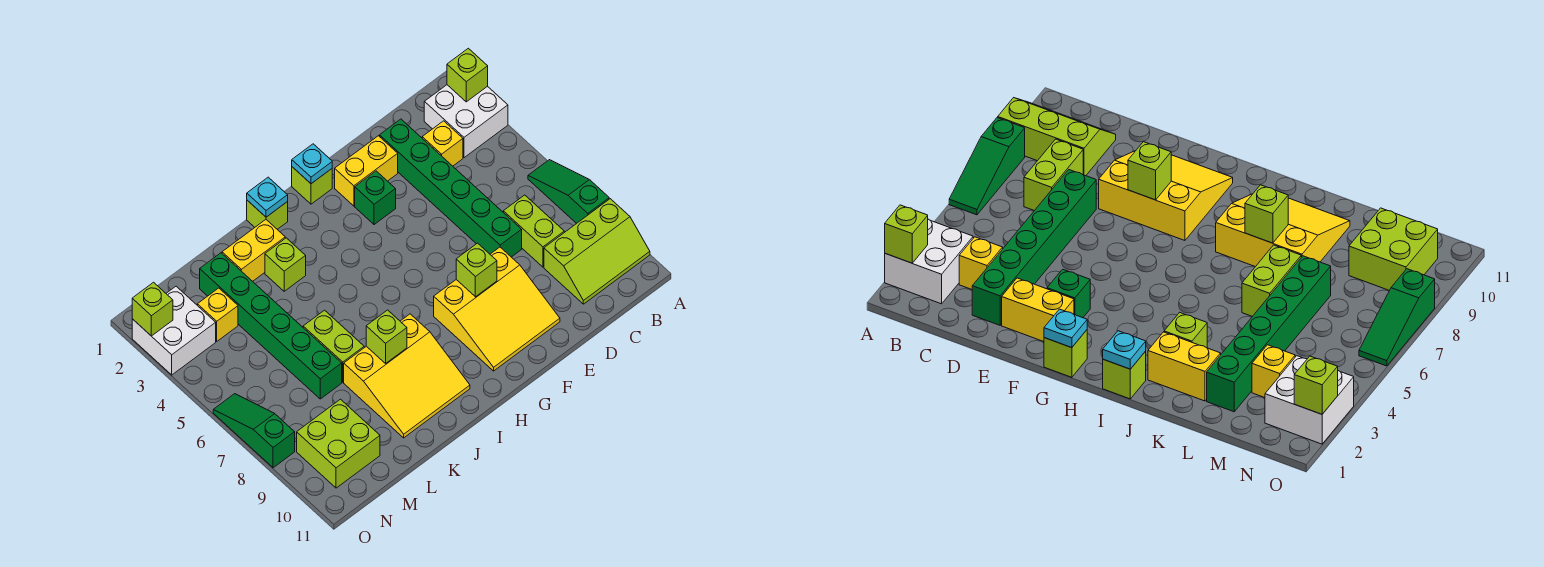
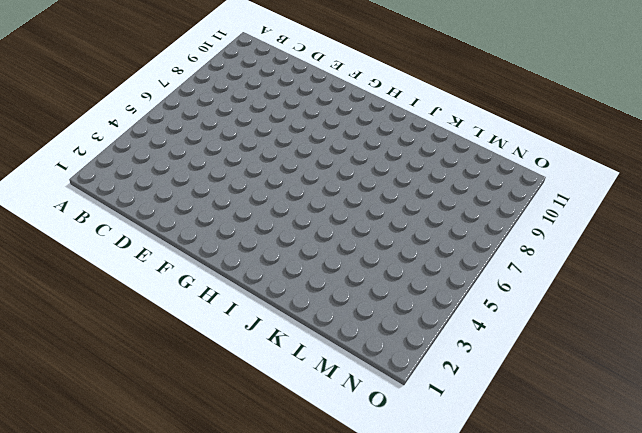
none -> white brick A2:B3 level 1
none -> green slope A6:A8 level 1 top 8
none -> lime slope A9:C10 level 1 top 9

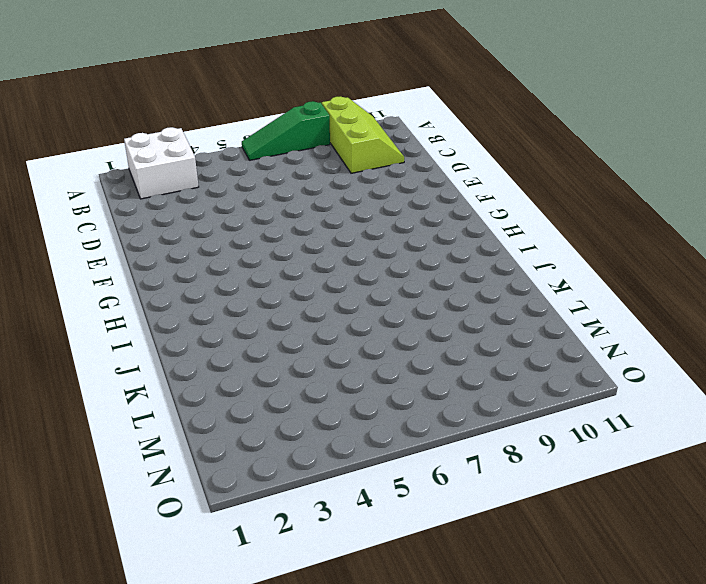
none -> yellow brick C3 level 1
none -> lime brick C7:C8 level 1
none -> green brick D2:D7 level 1

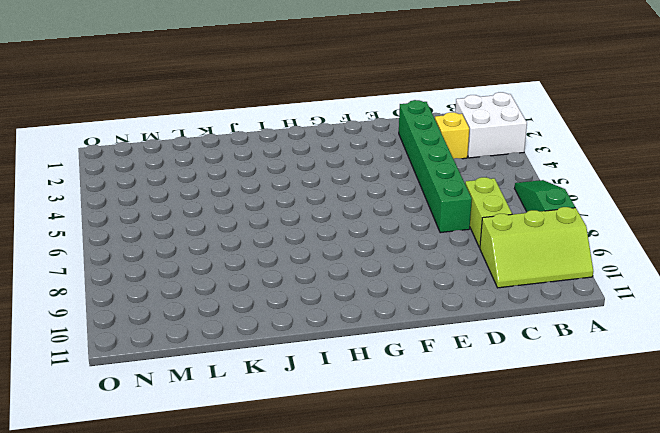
none -> yellow brick E2:F2 level 1
none -> yellow slope E8:G10 level 1 top 8
none -> green brick F3 level 1

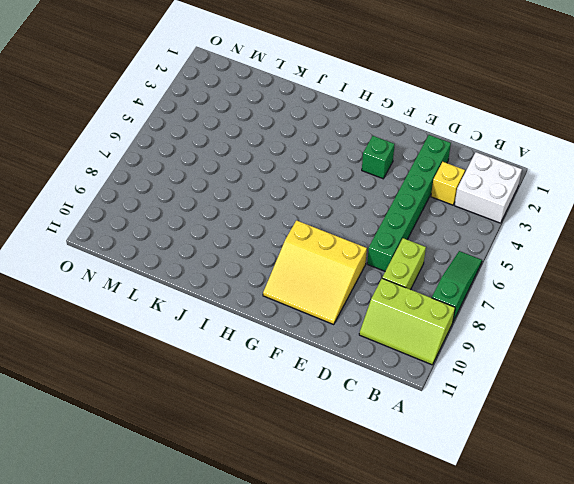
none -> yellow brick E2:F2 level 1
none -> lime brick G1 level 1
none -> lime brick I1 level 1

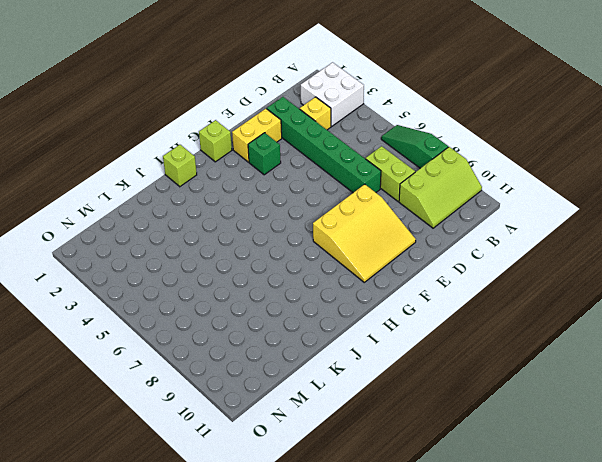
none -> yellow slope I8:K10 level 1 top 8
none -> yellow brick J2:K2 level 1
none -> lime brick J3 level 1

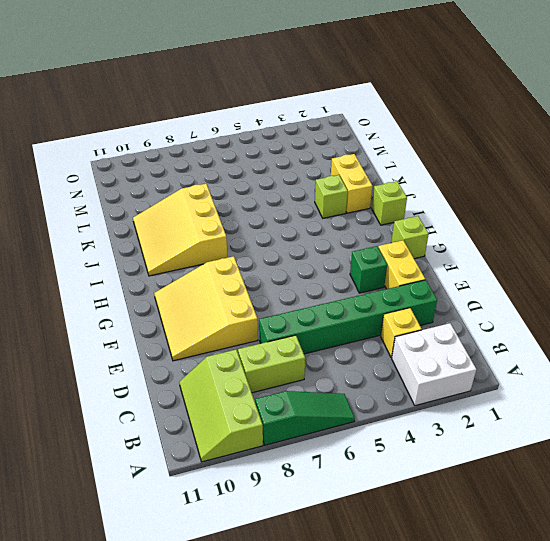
none -> lime brick K6:K7 level 1
none -> green brick L2:L7 level 1
none -> yellow brick M3 level 1

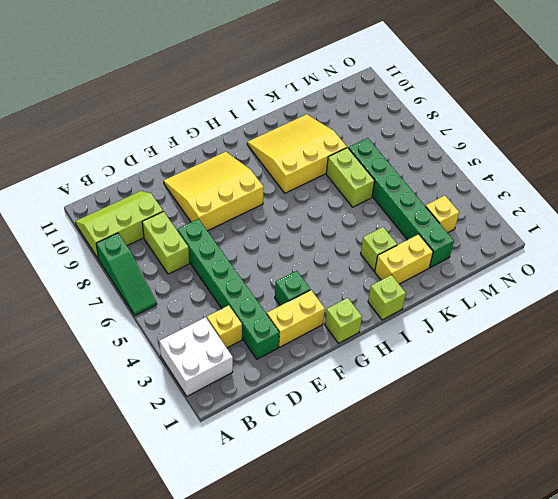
none -> lime brick M9:N10 level 1
none -> white brick N2:O3 level 1
none -> green slope O6:O8 level 1 top 8

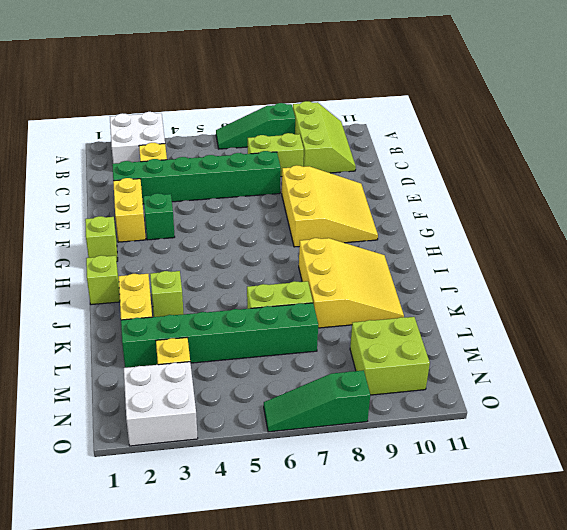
none -> lime brick A2 level 2
none -> lime brick F8 level 2
none -> cyan plate G1 level 2

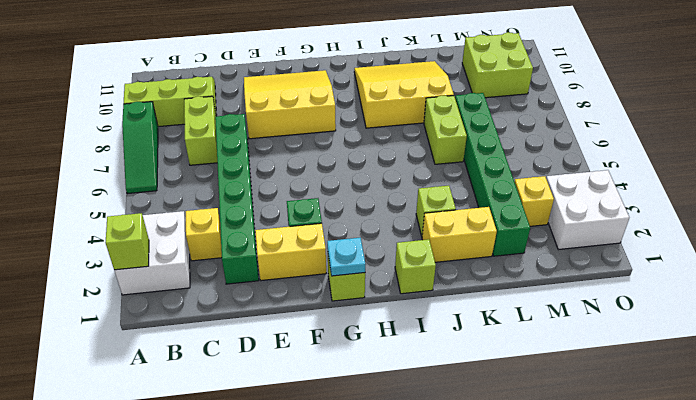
none -> green slope O6:O8 level 1 top 8
none -> lime brick F8 level 2
none -> cyan plate I1 level 2

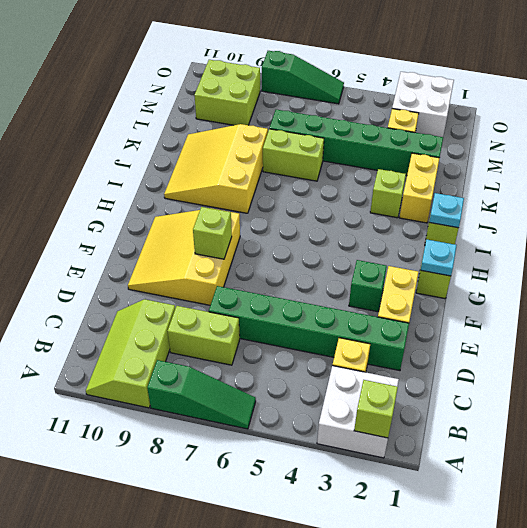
none -> lime brick J8 level 2
none -> lime brick O2 level 2

